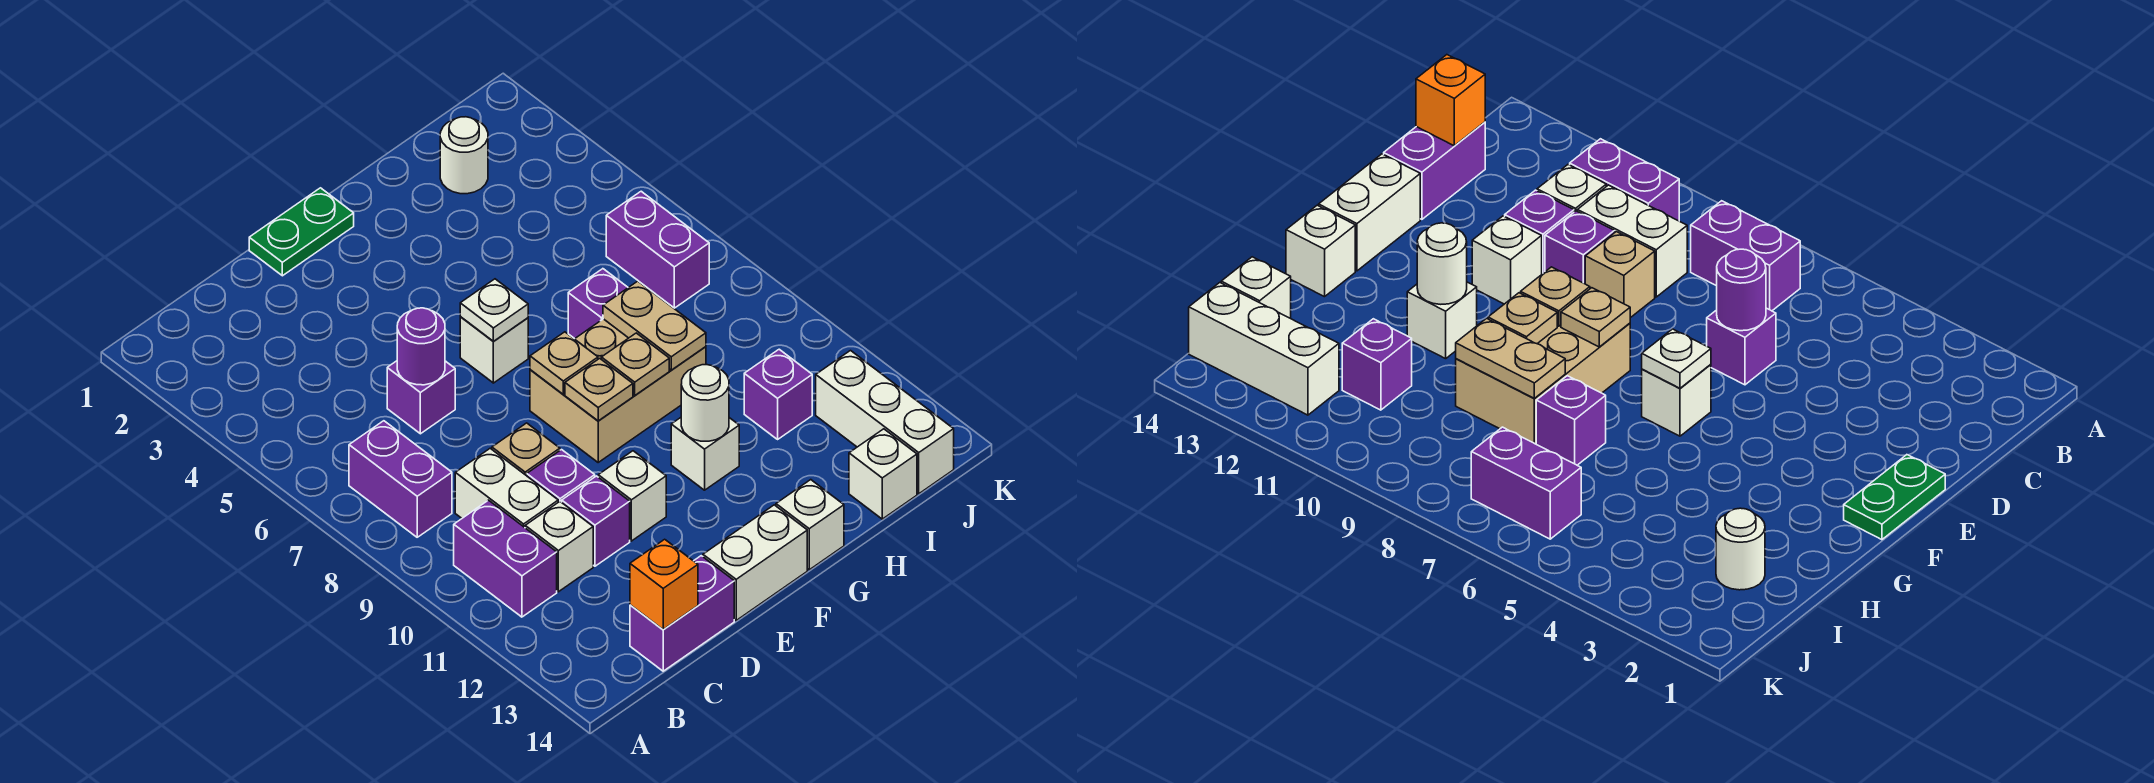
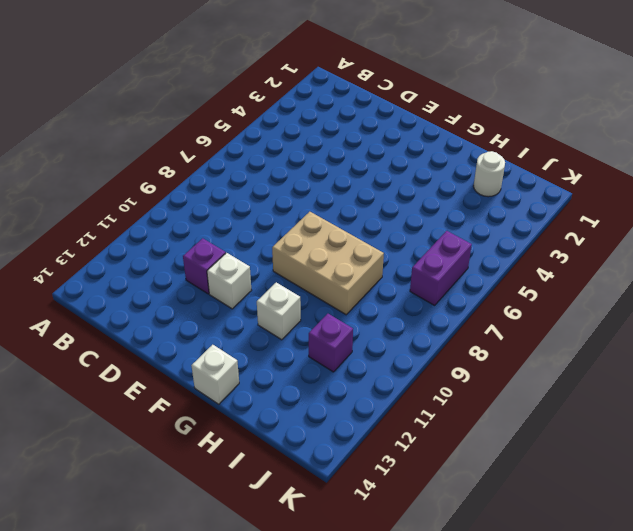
none -> purple brick B7:B8 level 1
none -> purple brick B10:B11 level 1
none -> white brick C9:C10 level 1
none -> white brick C11 level 1

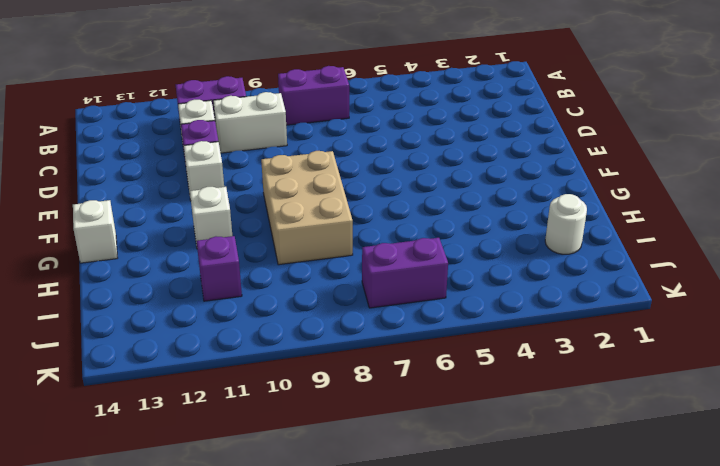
none -> purple brick C14:D14 level 1
none -> purple brick D6 level 1
none -> tan brick D9 level 1
none -> purple brick D10 level 1

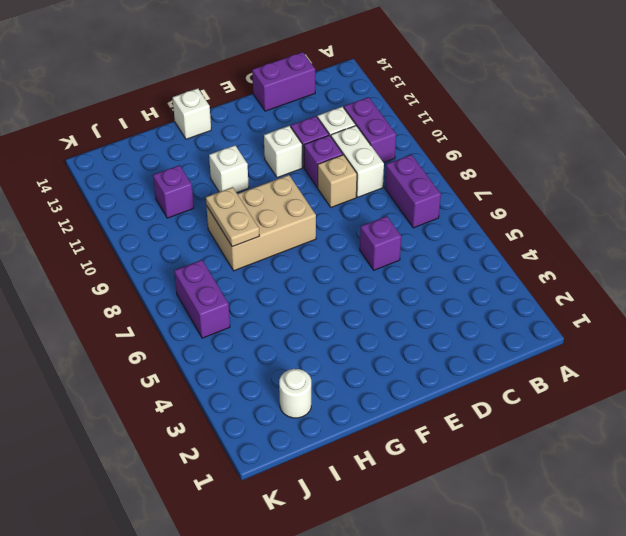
none -> green plate E1:F1 level 1
none -> white brick E14:F14 level 1
none -> white brick F6 level 1
none -> purple brick H7 level 1

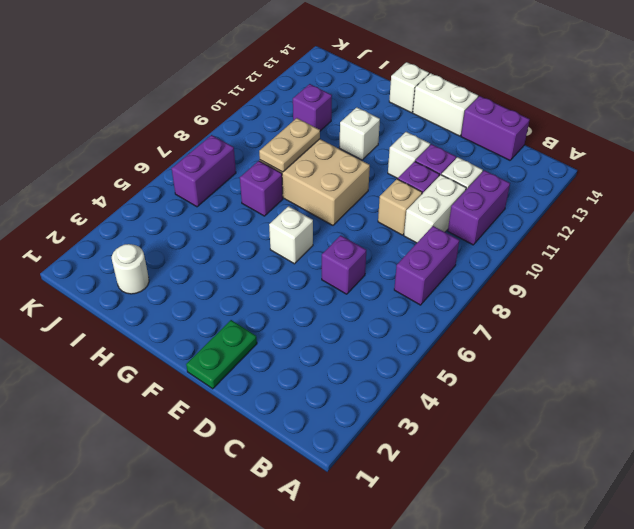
green plate E1:E2 level 1 -> green plate E1:F1 level 1
none -> white brick I14 level 1
none -> white brick J12:J14 level 1
none -> orange brick C14 level 2
none -> purple round brick D6 level 2

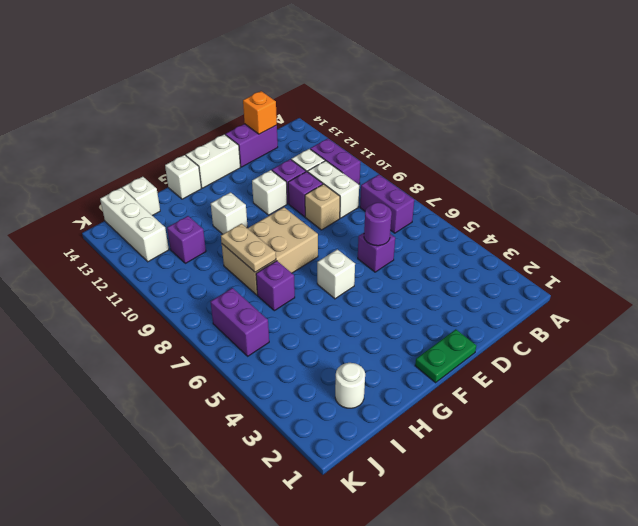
none -> white plate F6 level 2
none -> tan plate F8 level 2
none -> tan plate F9 level 2
none -> tan plate G9 level 2

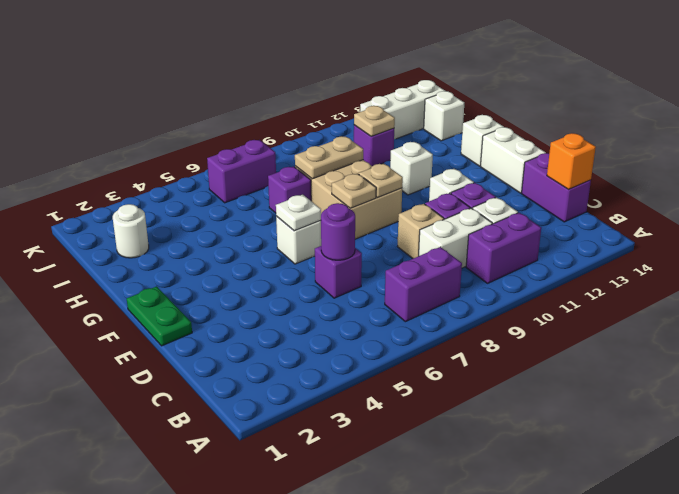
tan plate I11 level 2 -> tan plate G9 level 2
none -> white round brick G11 level 2

